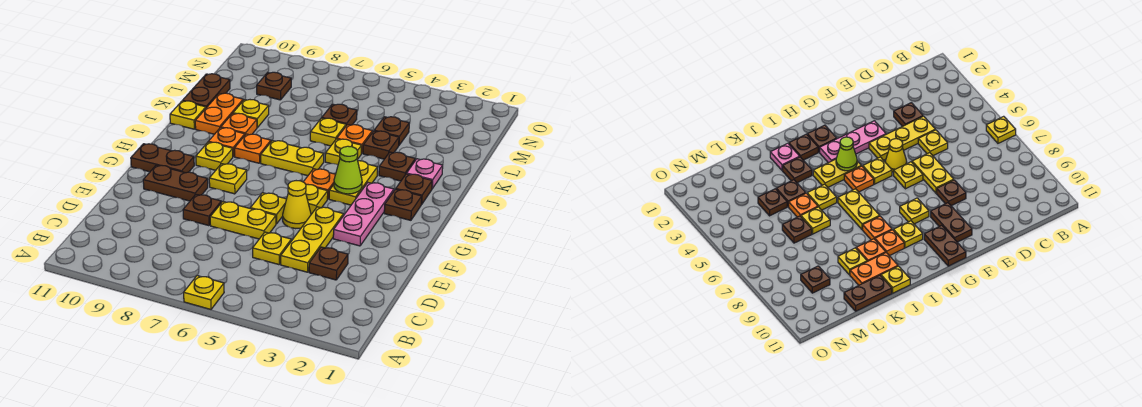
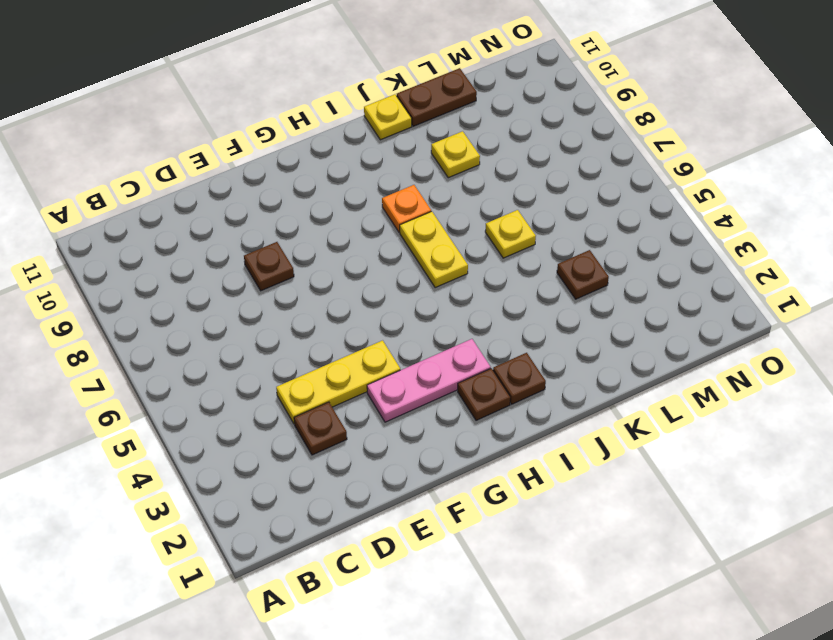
none -> yellow plate A6 level 1
none -> yellow plate D5 level 1
none -> yellow plate E6:E7 level 1
none -> yellow cone F5 level 1

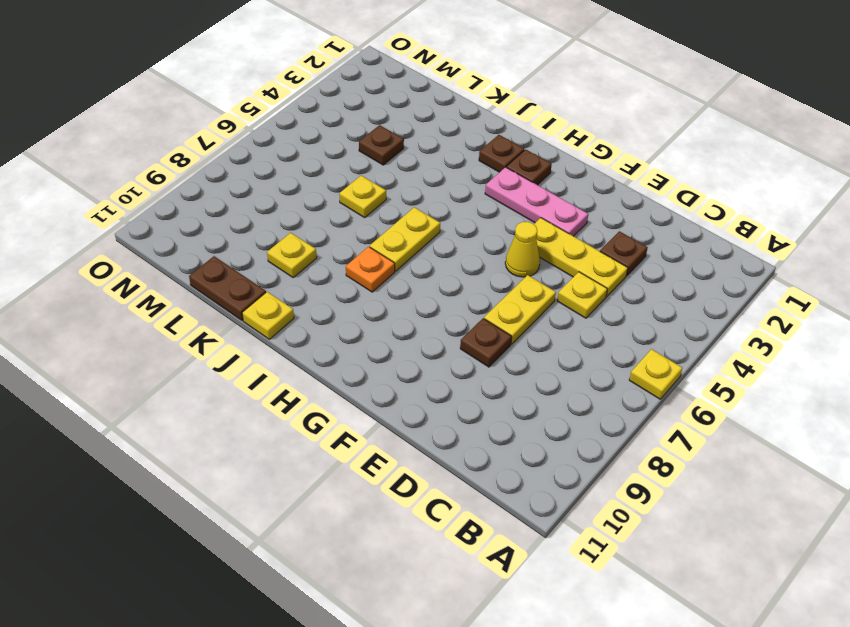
none -> yellow plate F6 level 1
none -> brown plate F9:F10 level 1
none -> yellow plate G5 level 1
none -> yellow plate G8 level 1

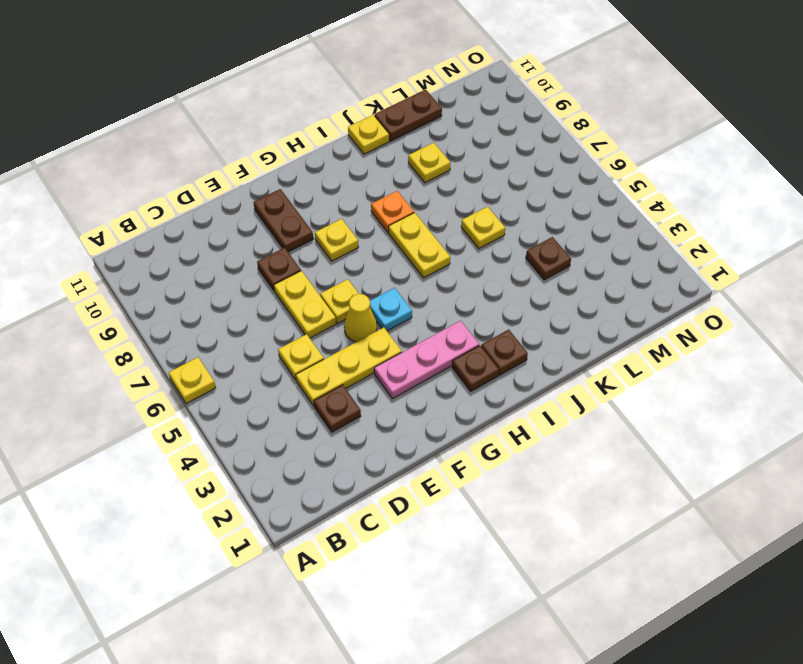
cyan plate G5 level 1 -> yellow plate G5 level 1
none -> brown plate G10:G11 level 1
none -> yellow plate H4:I4 level 1
none -> orange plate H5 level 1
none -> yellow plate H9 level 1

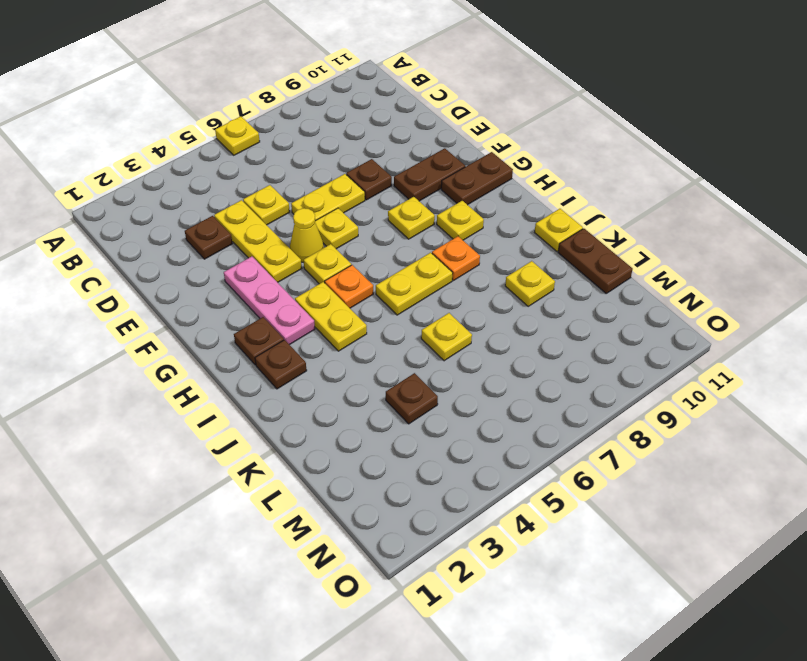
none -> orange plate I9 level 1
none -> pink plate J2 level 1
none -> brown plate J3 level 1
none -> yellow plate J5 level 1

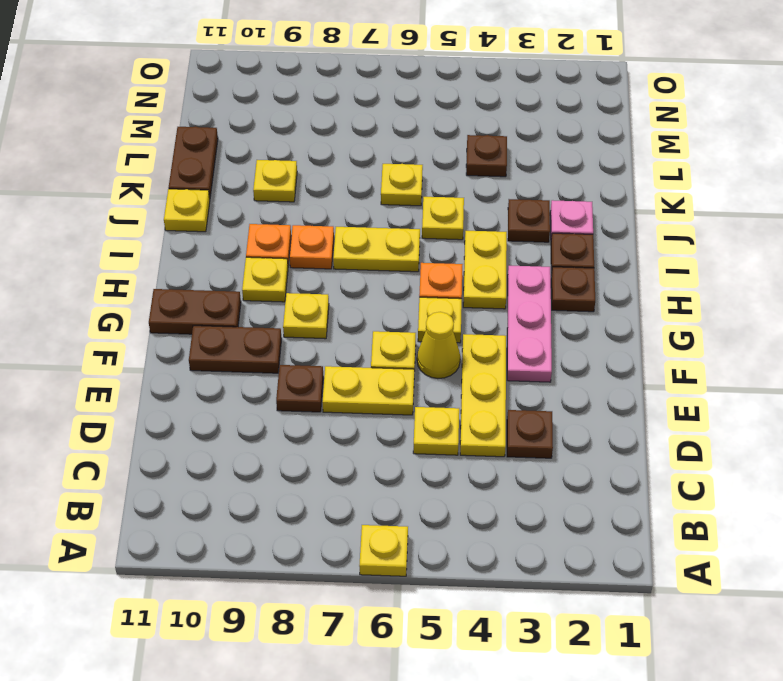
none -> orange plate J9 level 1
none -> orange plate J10:K10 level 1
none -> brown plate K4 level 1
none -> orange plate K5 level 1

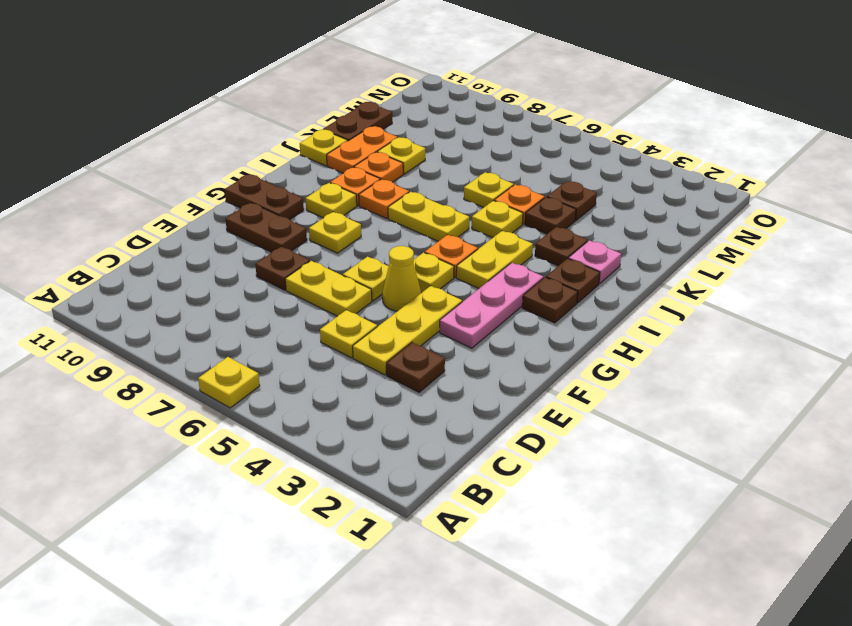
none -> brown plate L6 level 1
none -> brown plate M9 level 1
none -> lime cone H4 level 2

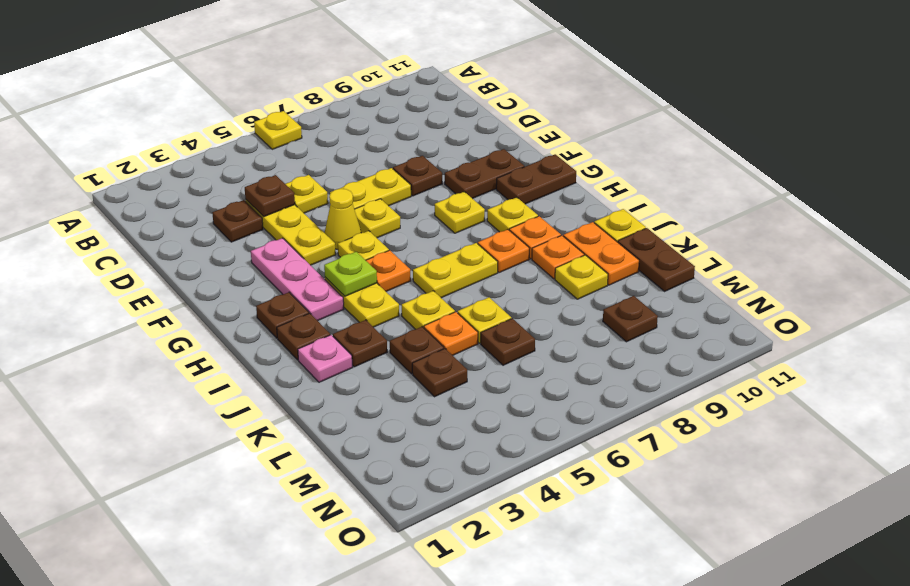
brown plate D4 level 2 -> none
lime plate H4 level 2 -> lime cone H4 level 2

